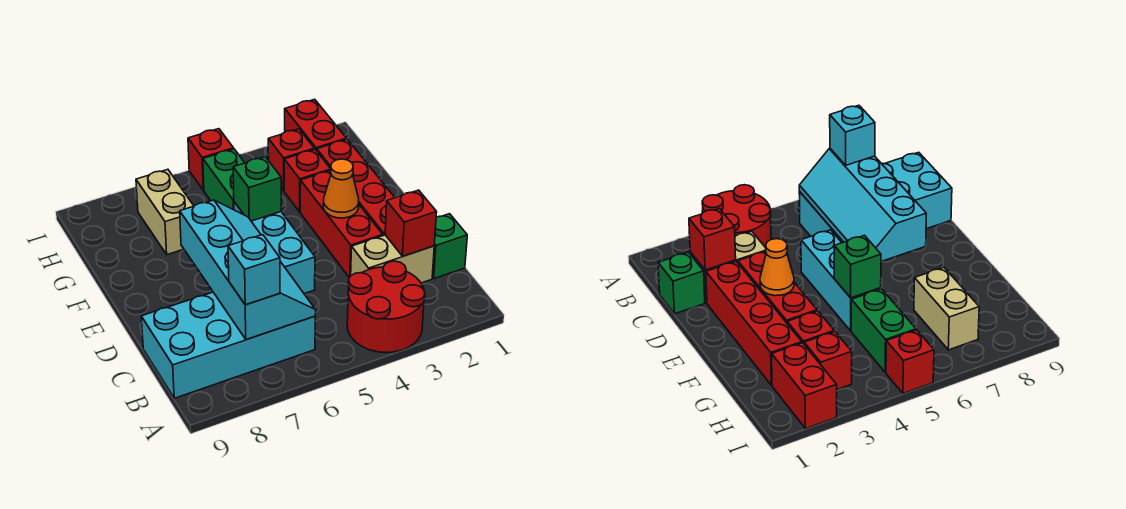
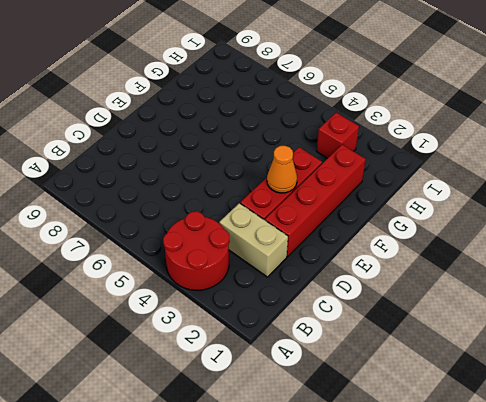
none -> cyan brick B6:C9 level 1
none -> green brick C1 level 1
none -> cyan brick D5:F5 level 1

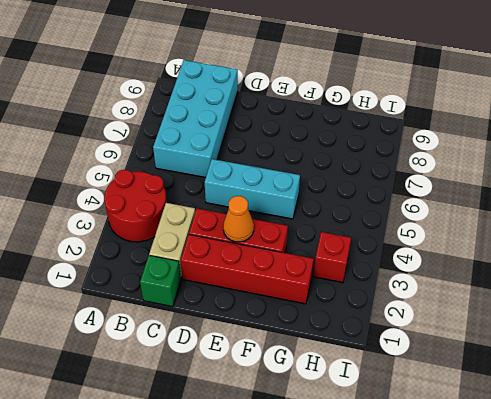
none -> red brick G3 level 1
none -> green brick G5:H5 level 1
none -> tan brick G7:H7 level 1

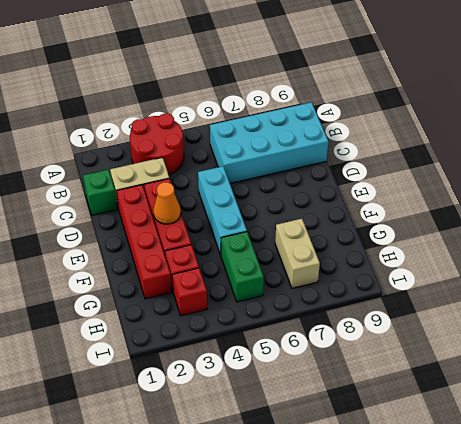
none -> red brick H2:I2 level 1
none -> red brick I5 level 1
none -> cyan slope B6:E7 level 2 top 7

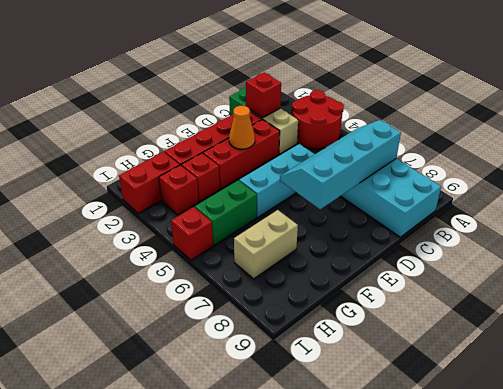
none -> green brick F5 level 2
none -> cyan brick B7 level 3

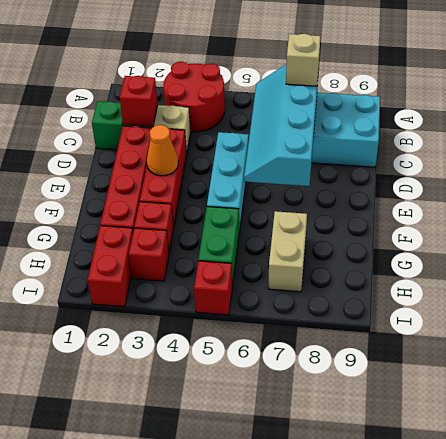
tan brick B7 level 3 -> cyan brick B7 level 3
none -> green brick F5 level 2

